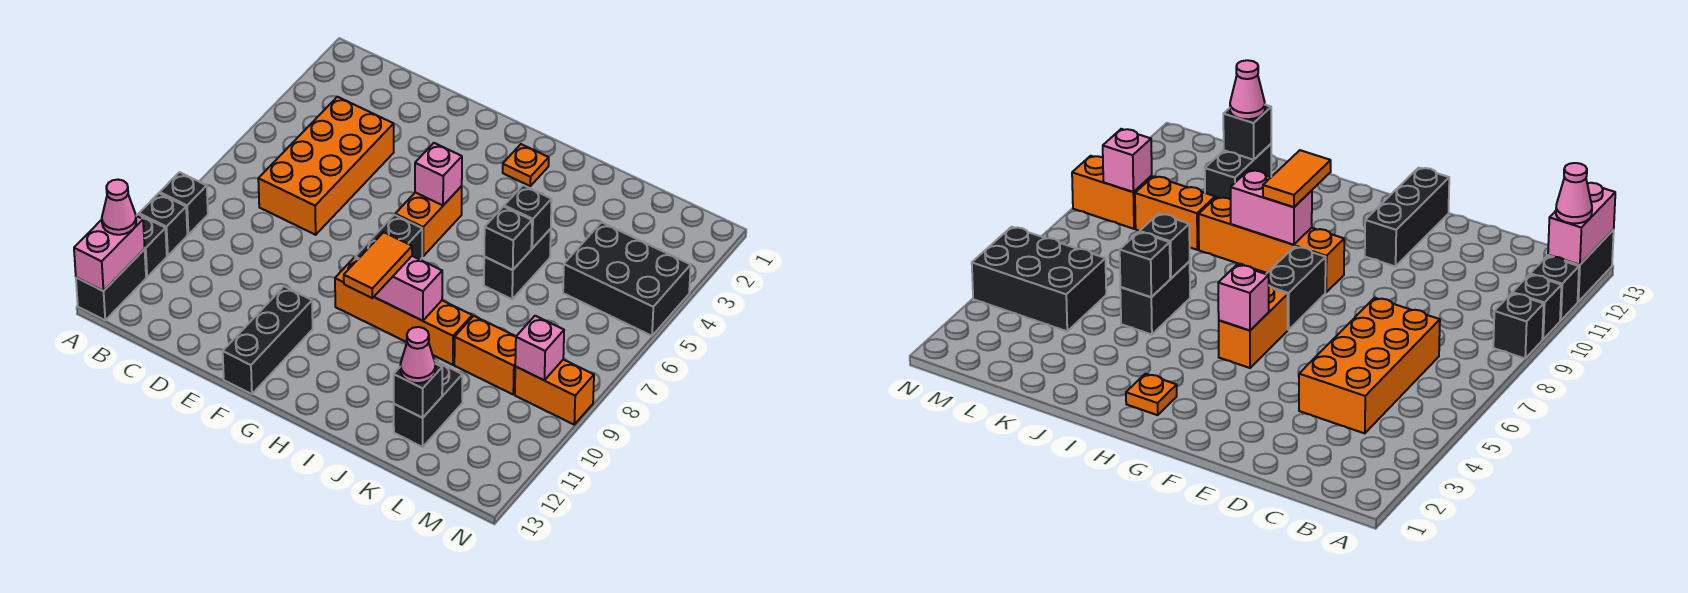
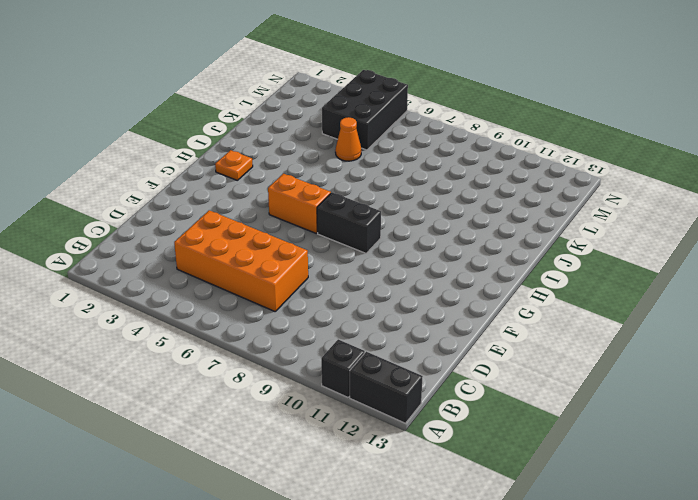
orange cone K5 level 1 -> none
none -> black brick A9 level 1
none -> black brick A10 level 1
none -> black brick F11:F13 level 1

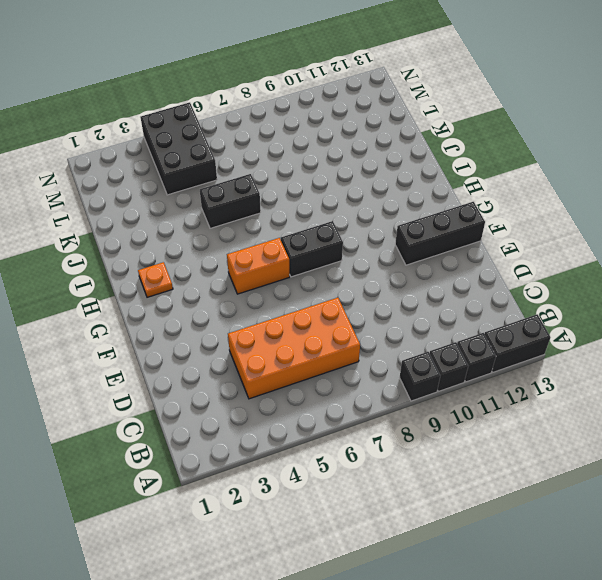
none -> orange brick G9:J9 level 1
none -> orange brick K9:L9 level 1
none -> black brick K11:K12 level 1

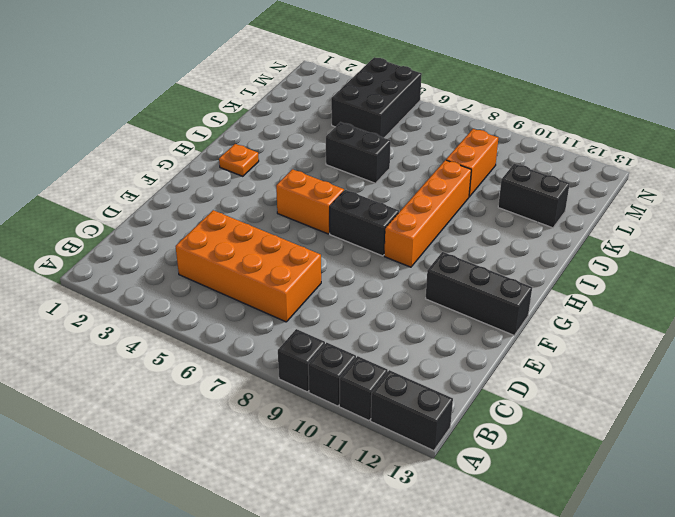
none -> orange brick M9:N9 level 1
none -> pink brick A12:A13 level 2
none -> pink brick G5 level 2

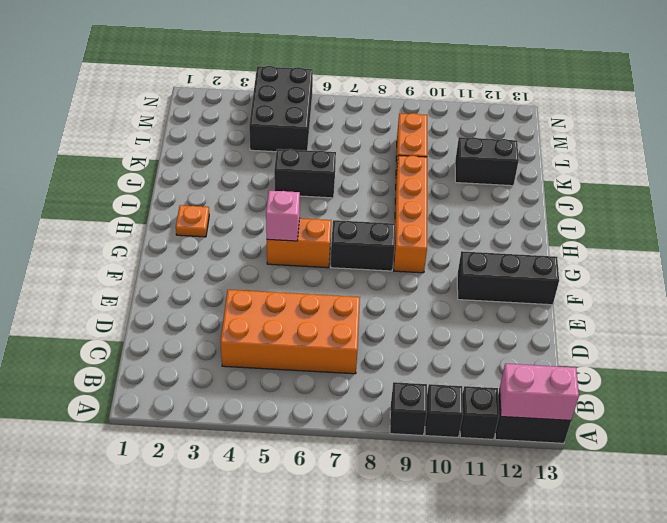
none -> orange brick M9:N9 level 1
none -> pink brick H9:I9 level 2
none -> black brick J5 level 2

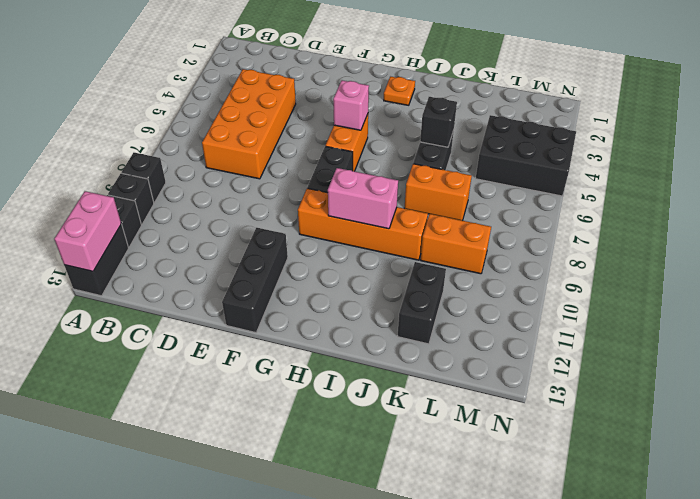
orange brick J7:K7 level 1 -> orange brick M9:N9 level 1
none -> black brick J6 level 2
none -> black brick K12 level 2
none -> pink brick M9 level 2

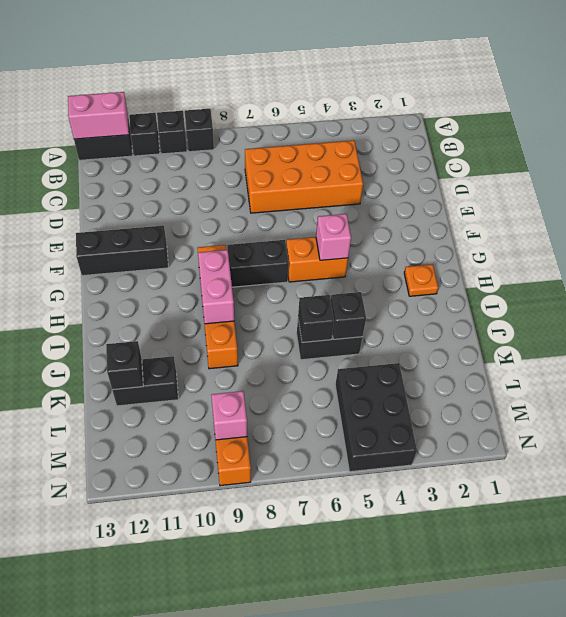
none -> orange brick K9:L9 level 1
none -> pink cone A12 level 3
none -> orange tile H9:H10 level 3

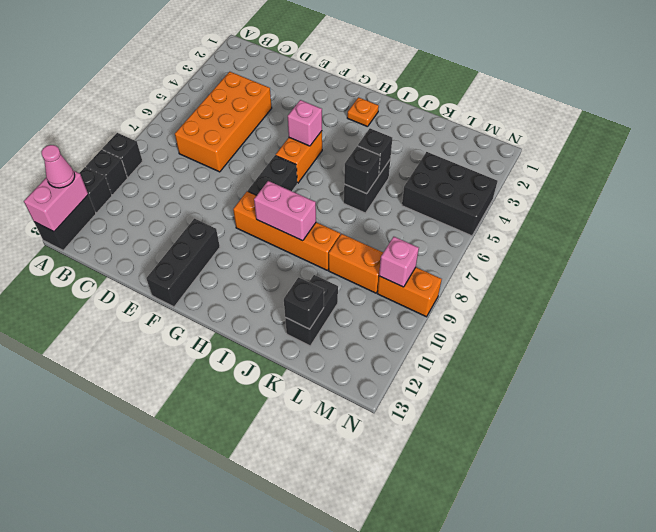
none -> orange tile H9:H10 level 3
none -> pink cone K12 level 3

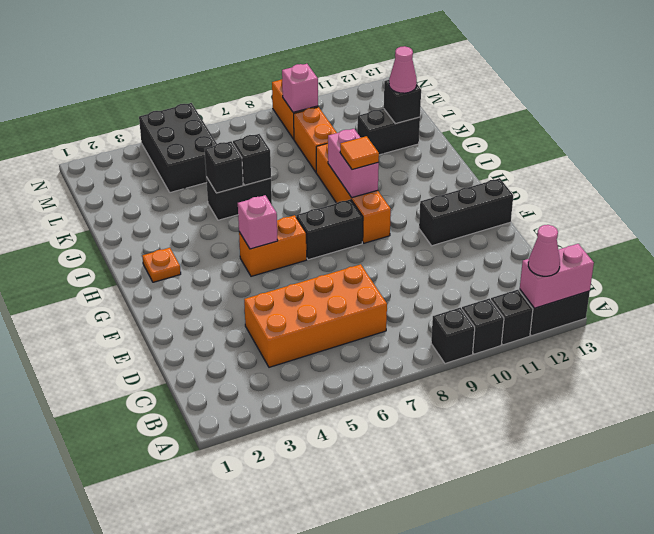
orange tile H9 level 3 -> orange tile H9:H10 level 3

